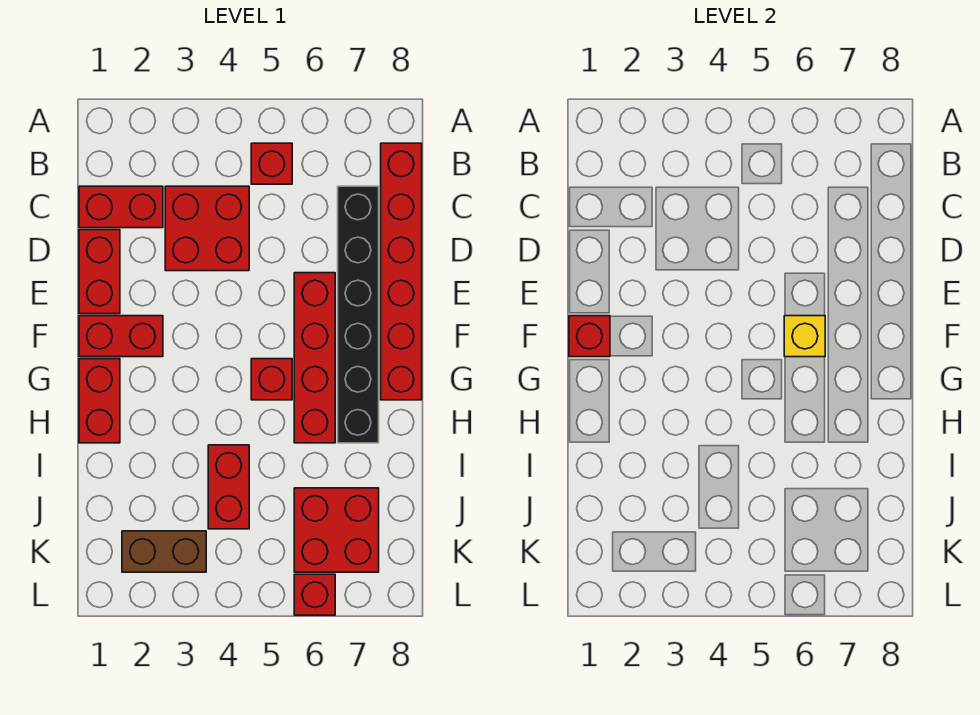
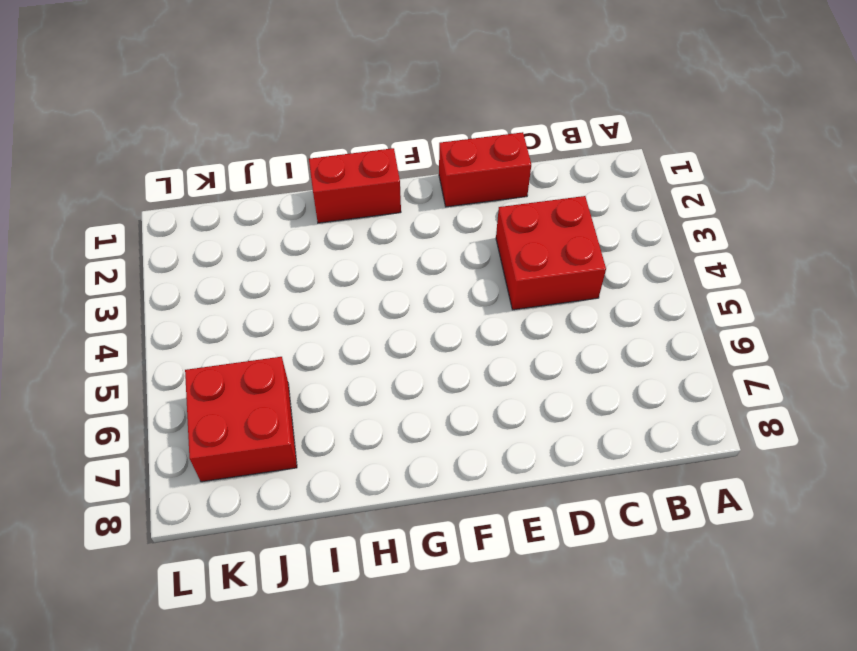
none -> red brick B5 level 1
none -> red brick B8:G8 level 1
none -> red brick C1:C2 level 1

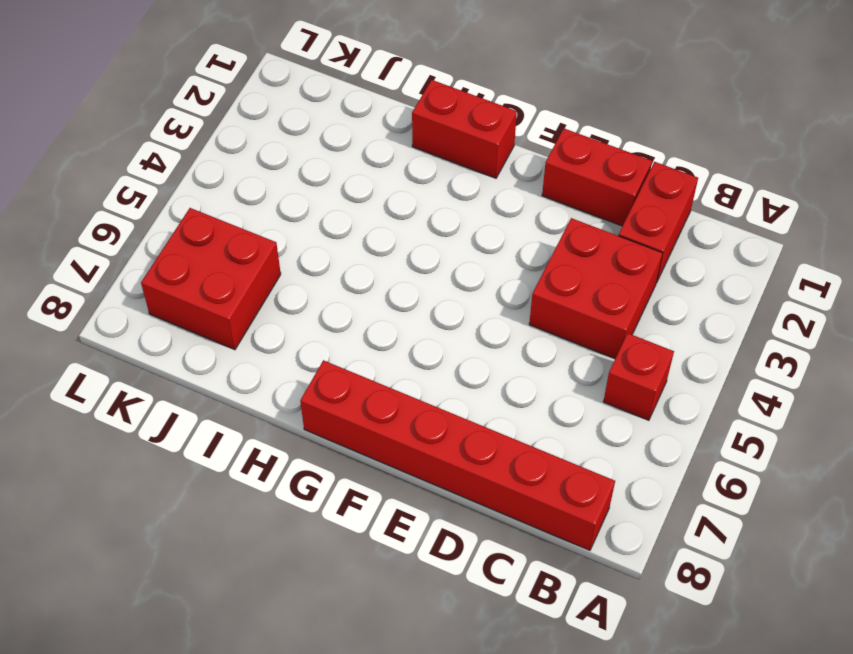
none -> black brick C7:H7 level 1
none -> red brick E6:H6 level 1
none -> red brick F1:F2 level 1

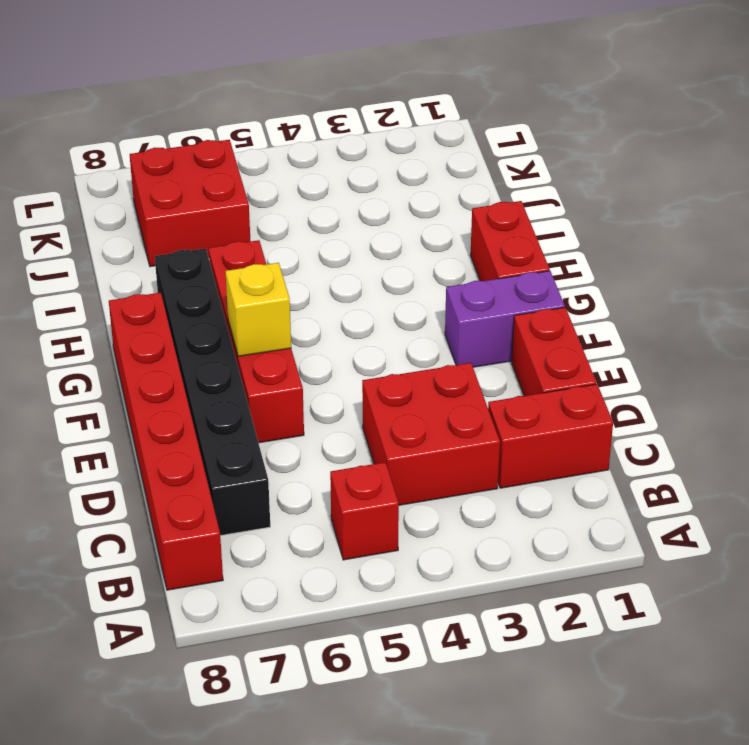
purple brick F1:F2 level 1 -> red brick F1:F2 level 1
none -> red brick G5 level 1
none -> red brick I4:J4 level 1
none -> brown brick K2:K3 level 1

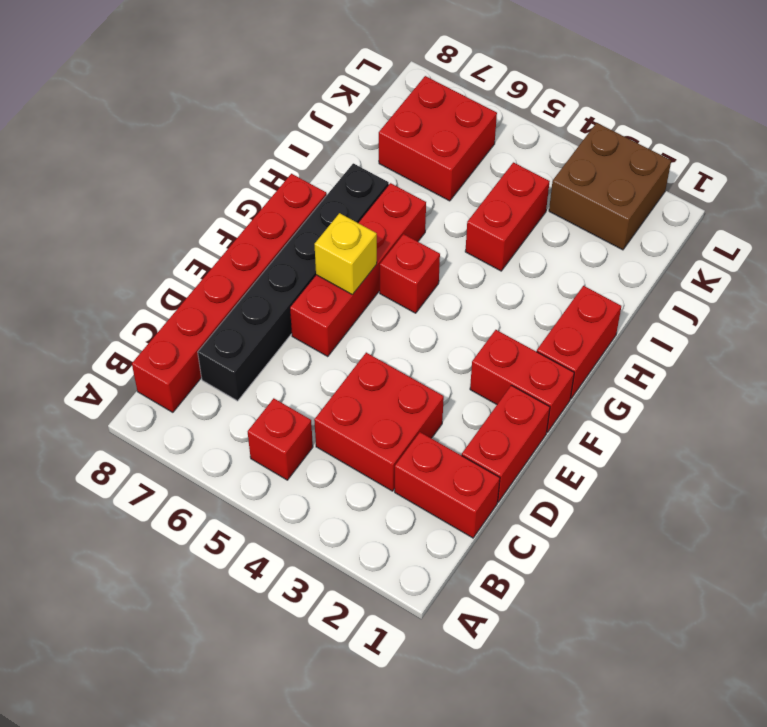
brown brick K2:L3 level 1 -> brown brick K2:K3 level 1
none -> red brick L6 level 1
none -> red brick F1 level 2

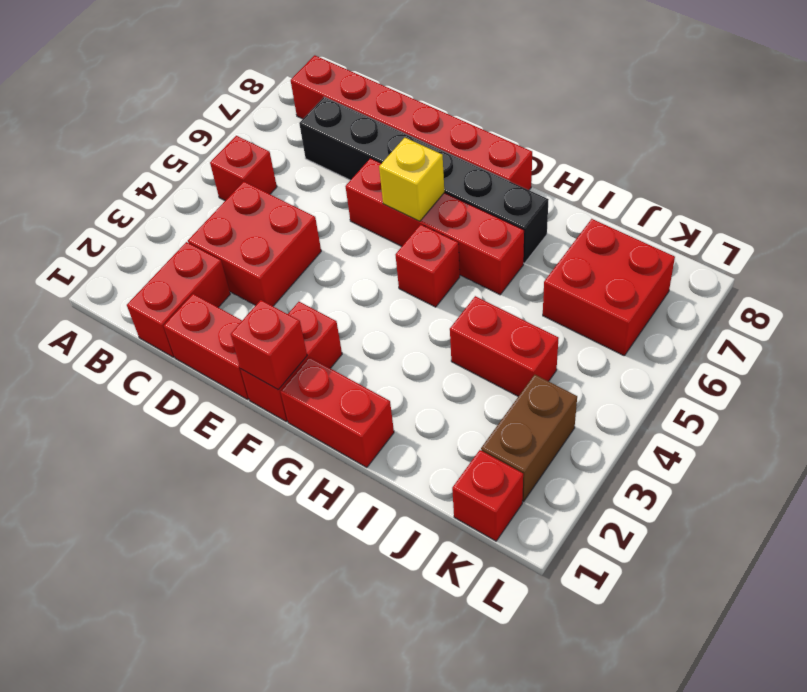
red brick K1 level 1 -> red brick L6 level 1

